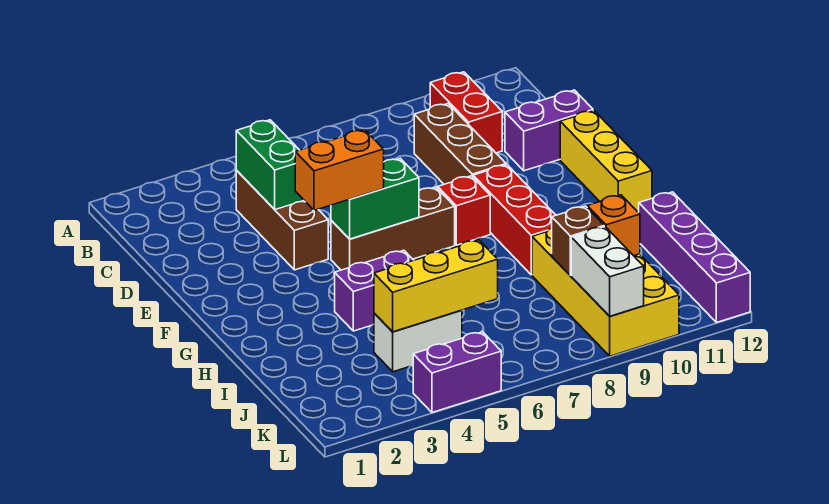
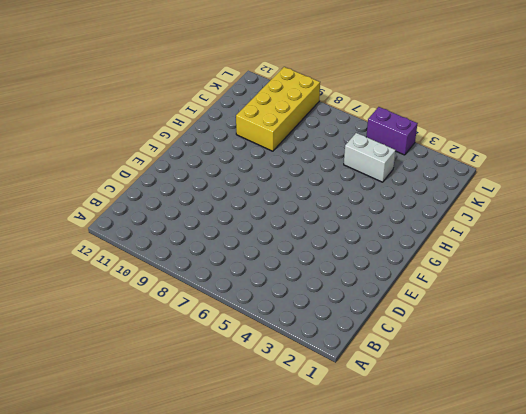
none -> red brick B10:C10 level 1
none -> brown brick C4:E4 level 1
none -> brown brick C9:E9 level 1

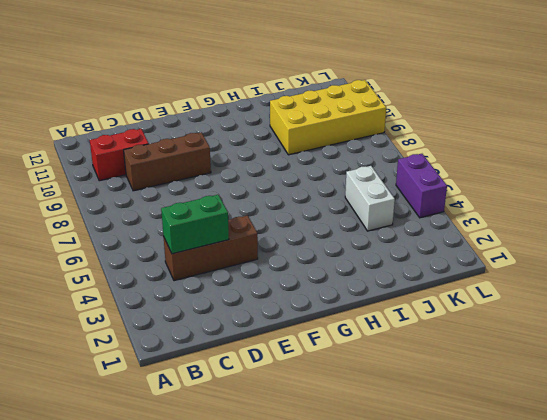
none -> purple brick D11:D12 level 1
none -> yellow brick E12:G12 level 1
none -> brown brick F5:F7 level 1

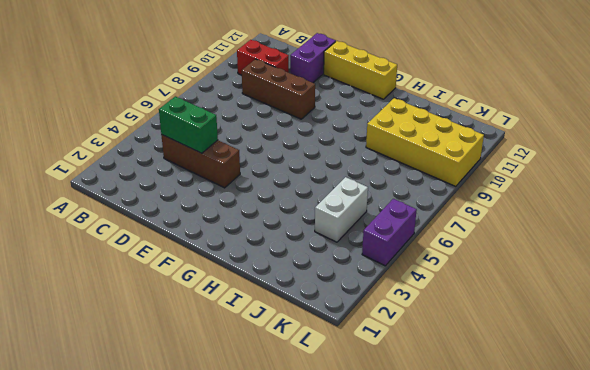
none -> brown brick F5:F7 level 1
none -> red brick F8 level 1
none -> red brick F9:H9 level 1

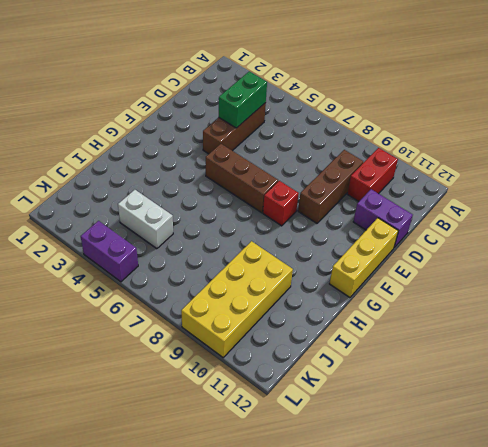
none -> red brick F9:H9 level 1
none -> purple brick H4:H5 level 1
none -> purple brick I12:L12 level 1

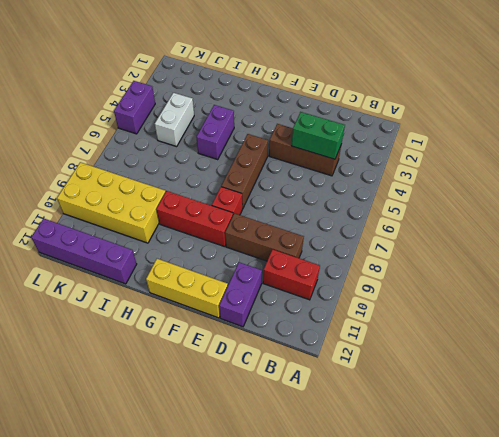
none -> green brick F5:F6 level 2
none -> yellow brick J4:J6 level 2
none -> brown brick J9 level 2

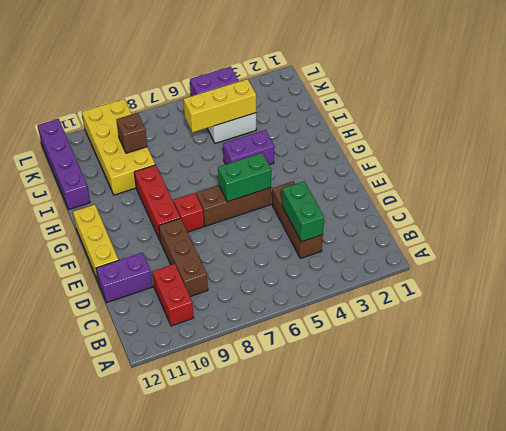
none -> orange brick J10 level 2
none -> white brick K9:L9 level 2
none -> orange brick F4:F5 level 3

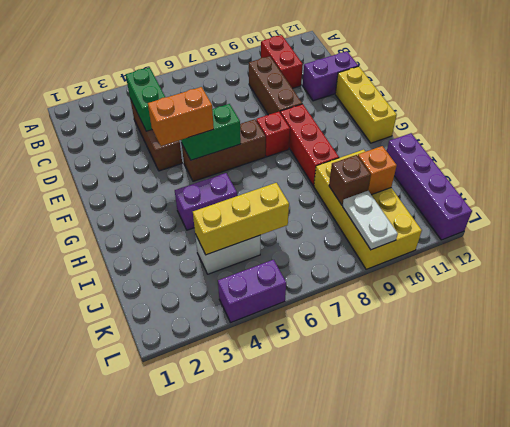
white plate K9:L9 level 2 -> white brick K9:L9 level 2

